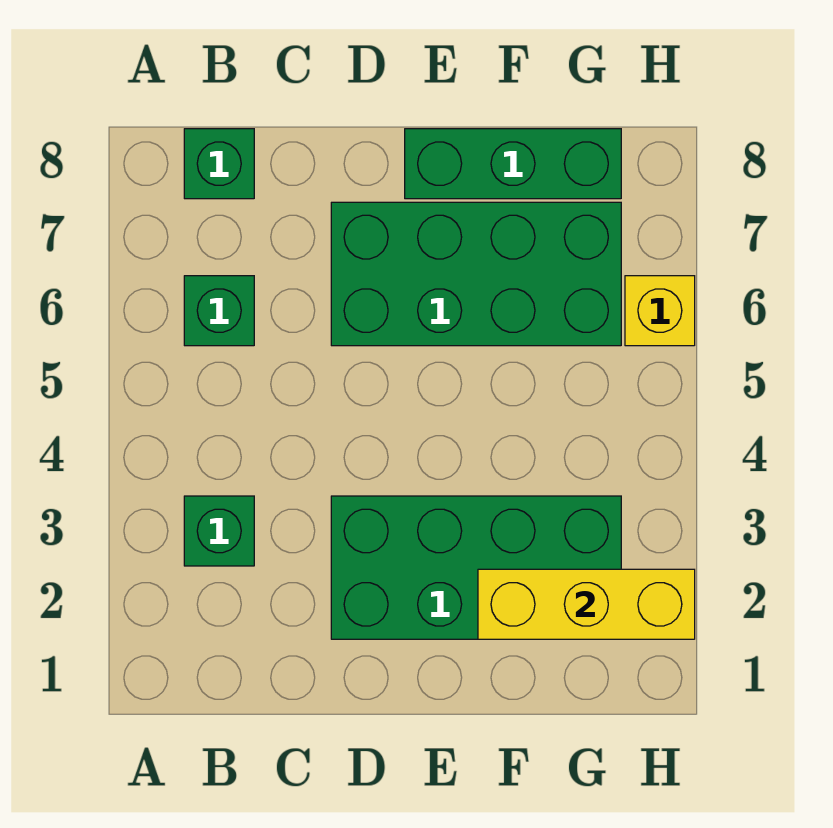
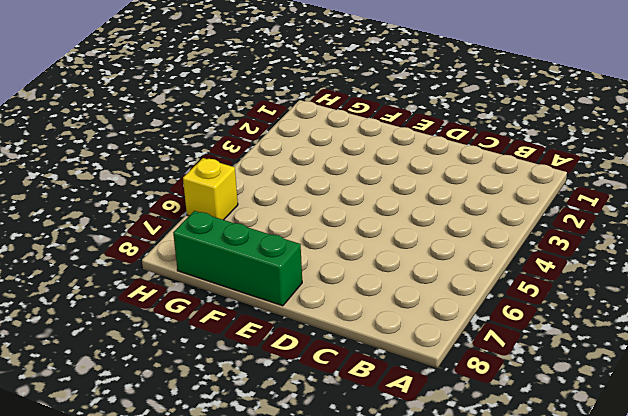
none -> green brick B3 level 1
none -> green brick B6 level 1

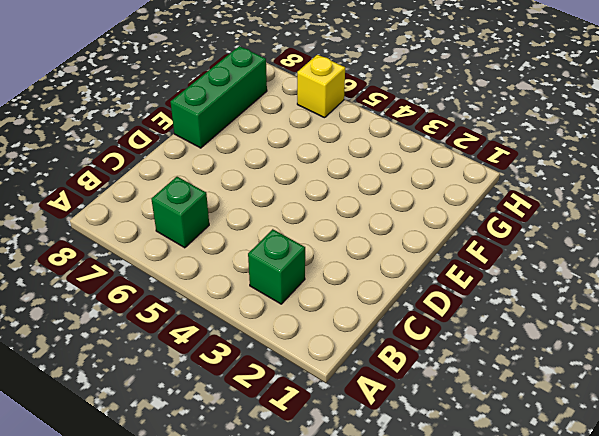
none -> green brick B8 level 1
none -> green brick D2:G3 level 1

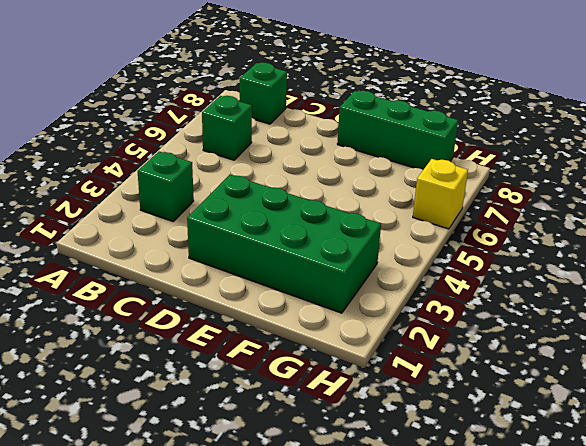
none -> green brick D6:G7 level 1
none -> yellow brick F2:H2 level 2

